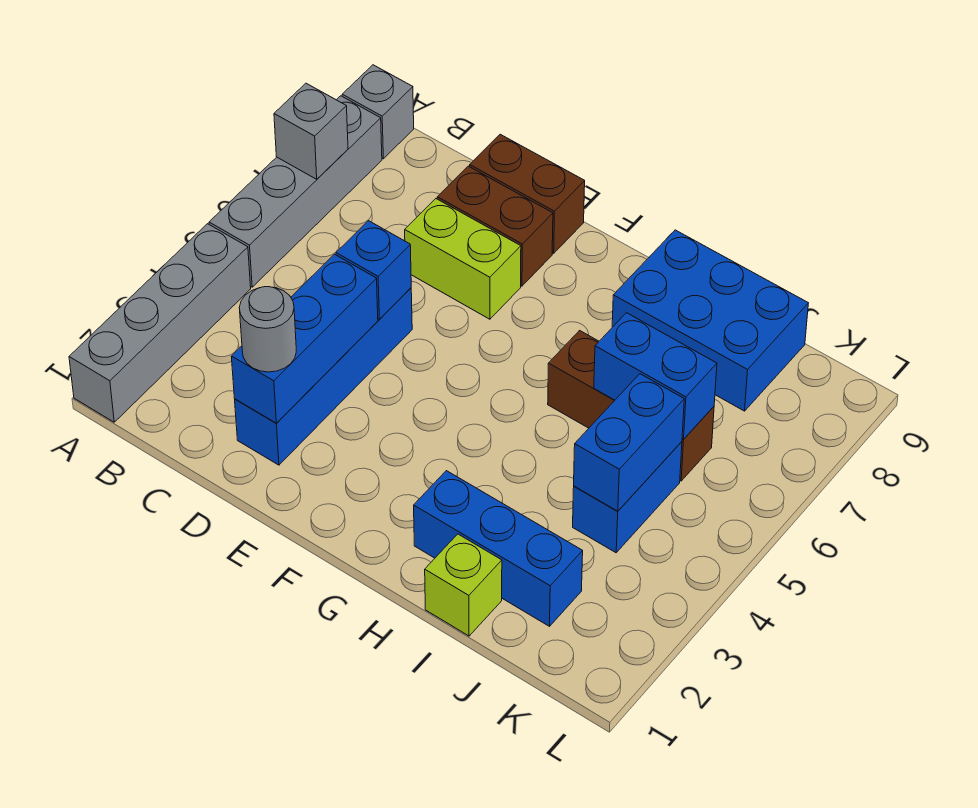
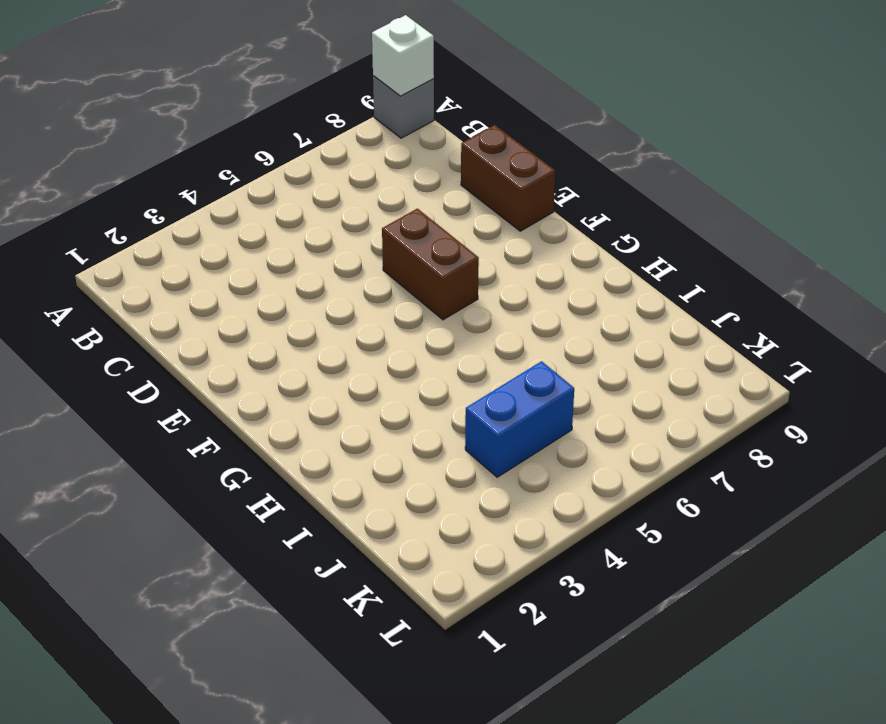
white brick A9 level 2 -> none
brown brick E6:F6 level 1 -> brown brick D8:E8 level 1
none -> grey brick A1:A4 level 1
none -> grey brick A5:A8 level 1
none -> blue brick D2:D5 level 1

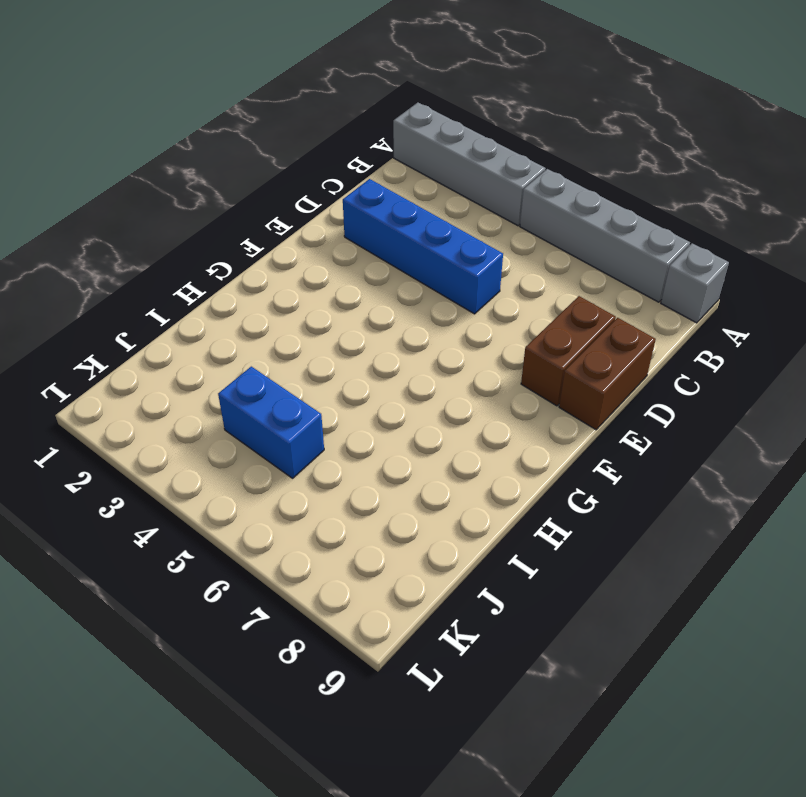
none -> lime brick D7:E7 level 1
none -> blue brick H2:J2 level 1
none -> brown brick H6:J6 level 1

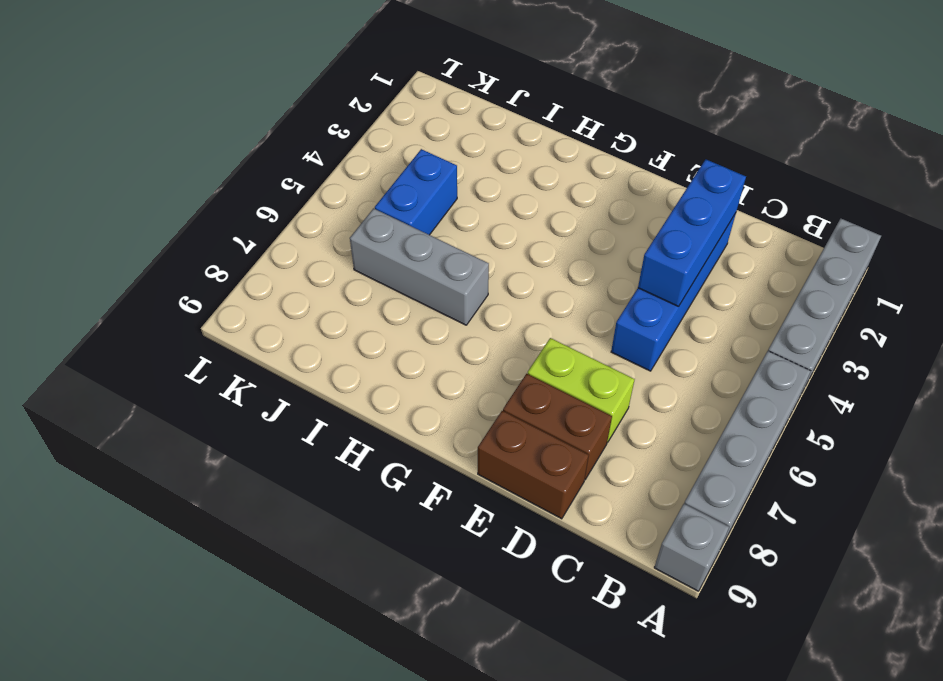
grey brick H6:J6 level 1 -> brown brick H6:J6 level 1
none -> blue brick H2:J2 level 1
none -> blue brick H8:J9 level 1
none -> lime brick I1 level 1

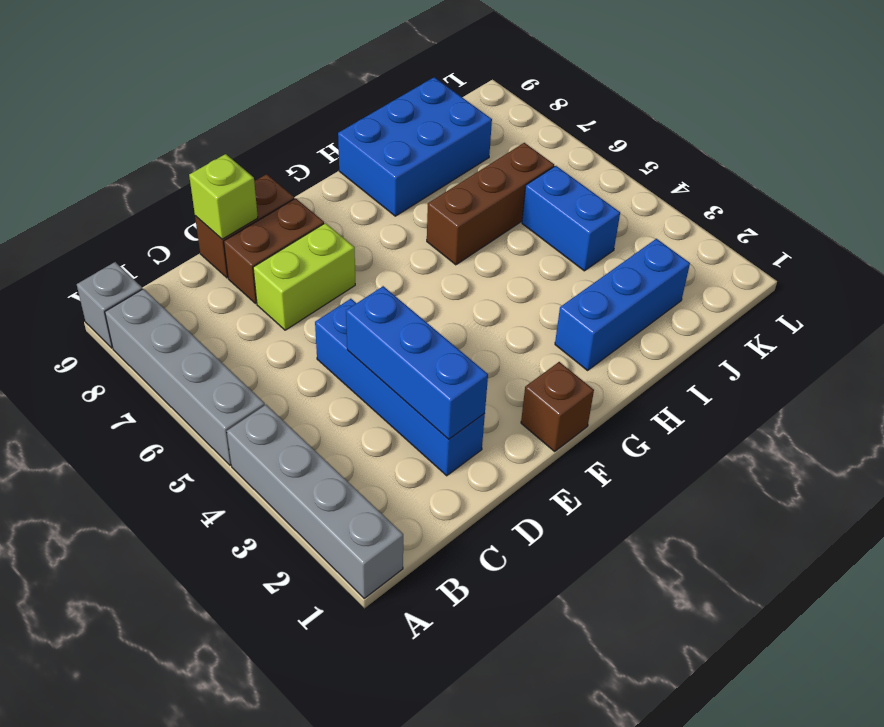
lime brick D9 level 2 -> lime brick I1 level 1
brown brick F1 level 1 -> none
none -> grey brick A7 level 2
none -> blue brick D5 level 2
none -> blue brick I6:J6 level 2

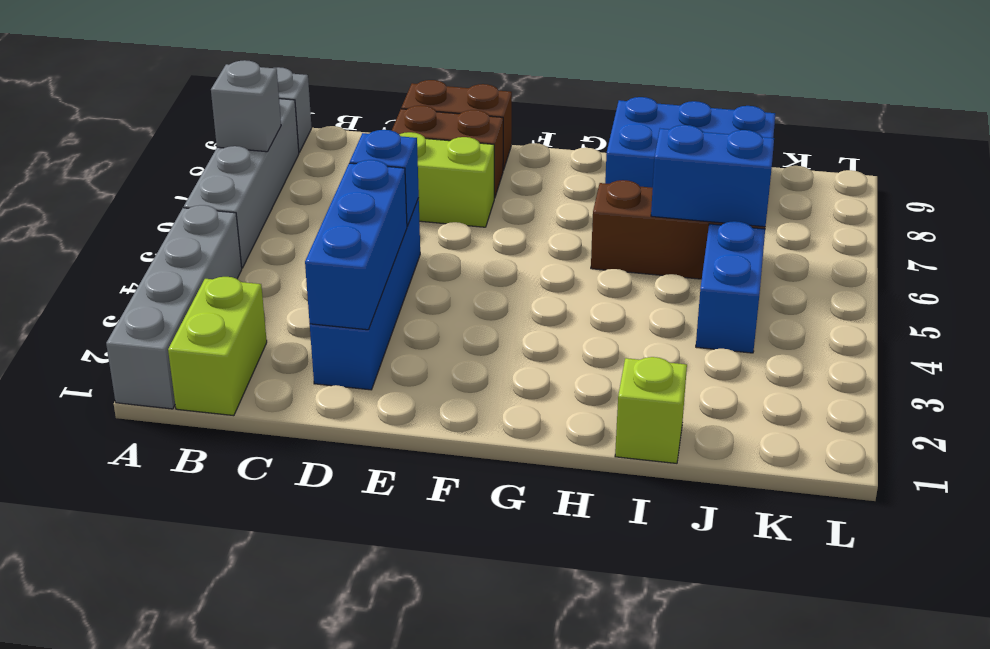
lime brick B1:B2 level 1 -> none
none -> blue brick H2:J2 level 1
none -> blue brick J4:J5 level 2
none -> grey round brick D2 level 3

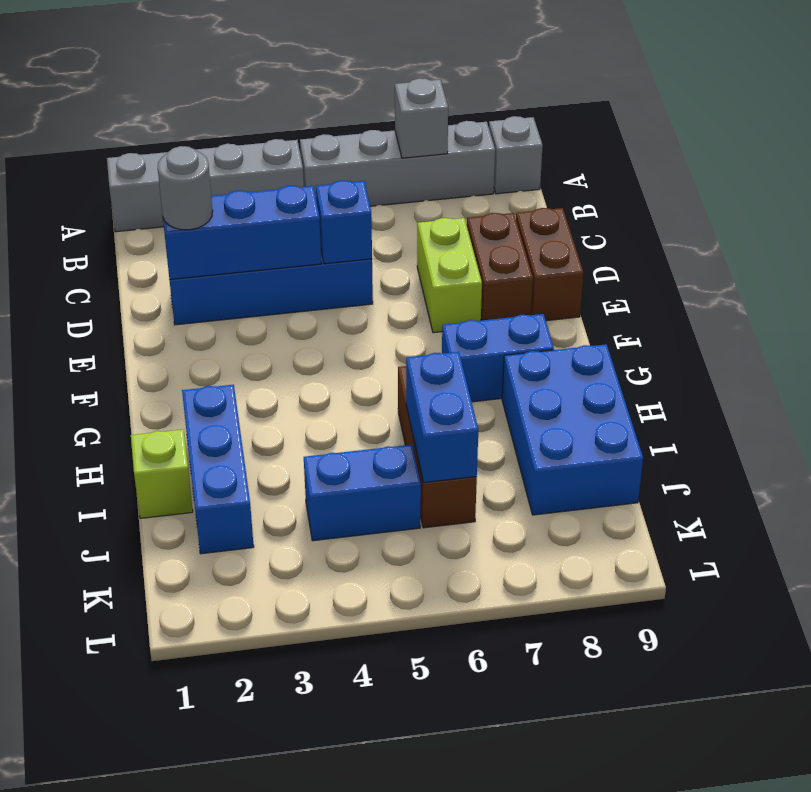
blue brick G7:G8 level 1 -> blue brick J4:J5 level 2

